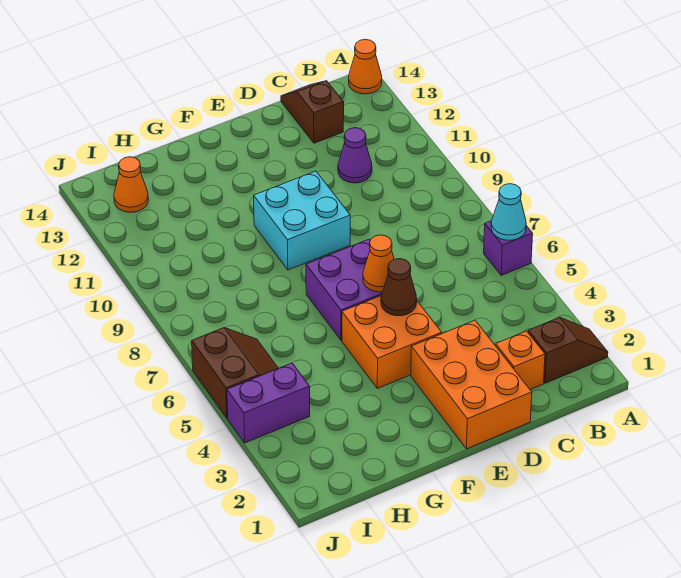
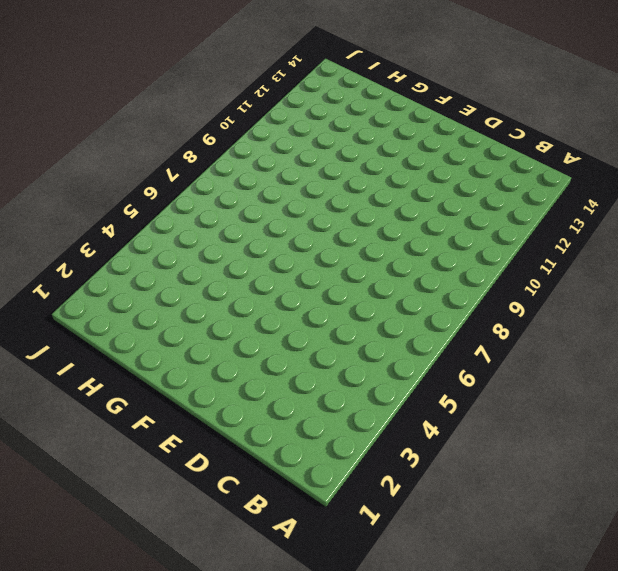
none -> brown slope A2:B2 level 1 top B
none -> purple brick A6 level 1
none -> orange cone A14 level 1

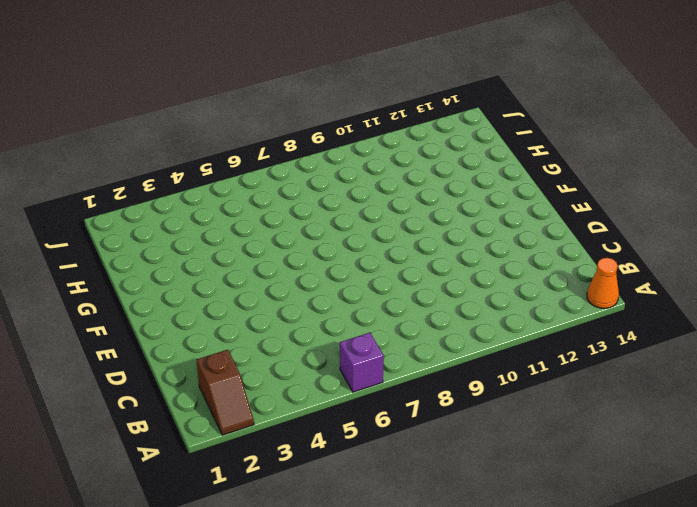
none -> orange brick C2 level 1
none -> purple cone C11 level 1
none -> brown slope C13:C14 level 1 top 13

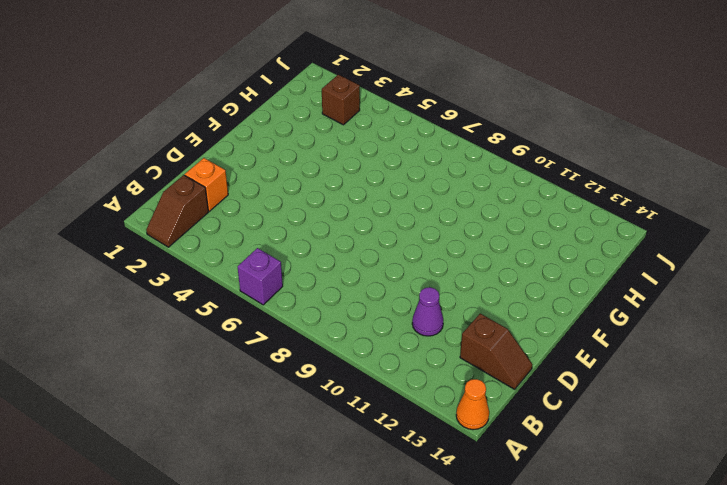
brown brick I3 level 1 -> none
none -> orange brick D1:E3 level 1
none -> orange brick E4:F5 level 1
none -> purple brick E6:F7 level 1

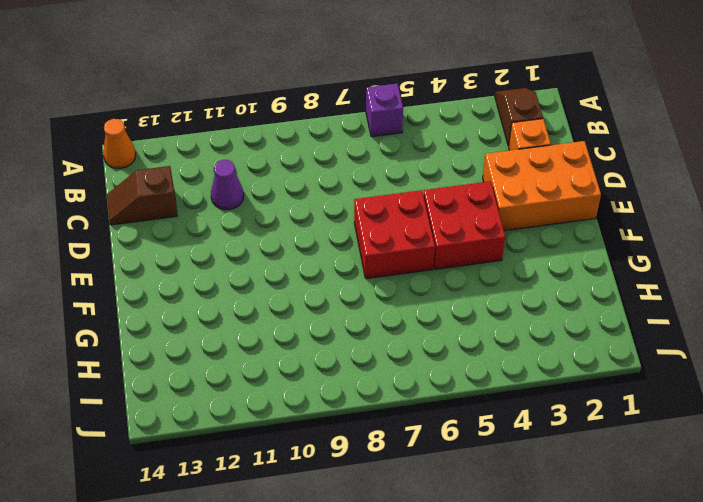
red brick E4:F5 level 1 -> orange brick E4:F5 level 1
red brick E6:F7 level 1 -> purple brick E6:F7 level 1
none -> cyan brick E9:F10 level 1
none -> purple brick I4:J4 level 1
none -> brown slope I5:J6 level 1 top J

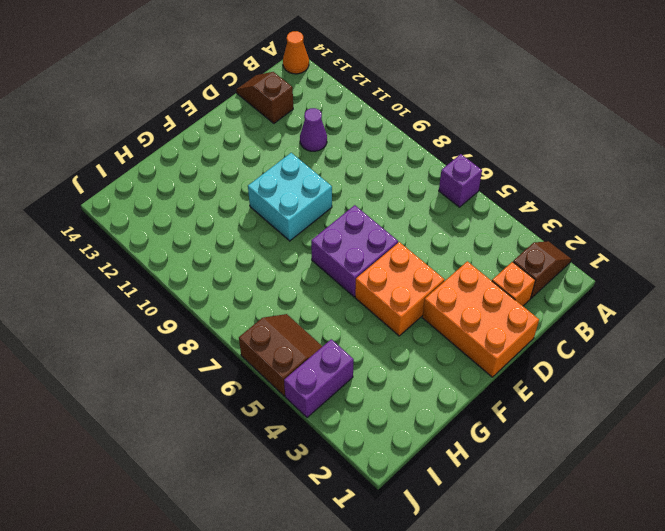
none -> orange cone I13 level 1
none -> cyan cone A6 level 2
none -> brown cone E5 level 2

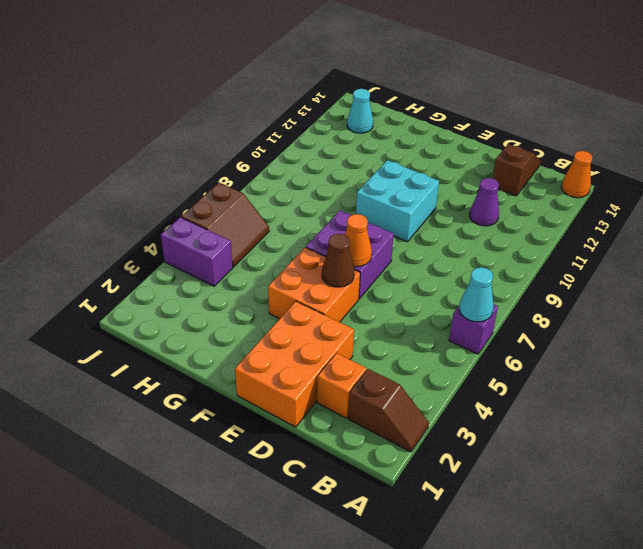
cyan cone I13 level 1 -> orange cone I13 level 1

